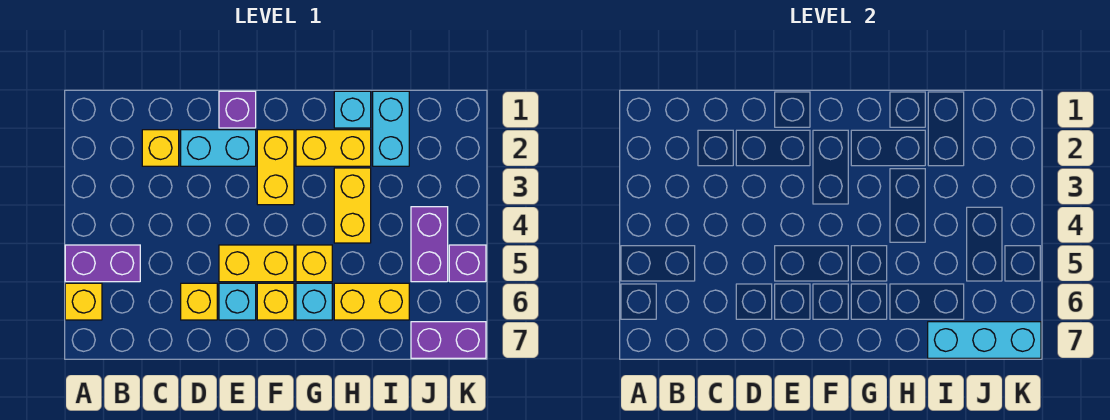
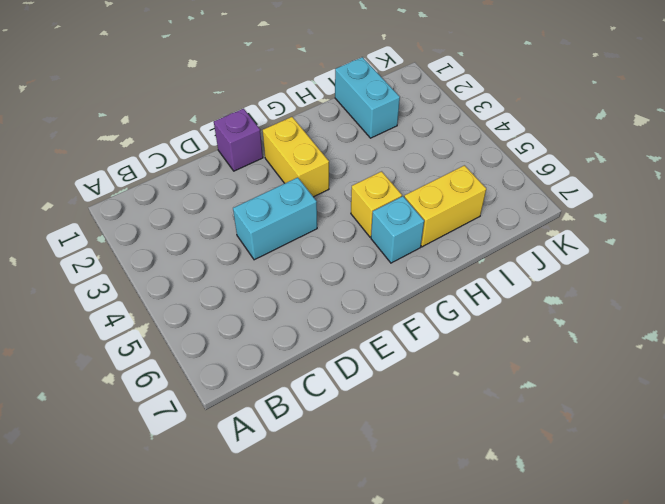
cyan brick D4:E4 level 1 -> cyan brick D2:E2 level 1
none -> purple brick A5:B5 level 1
none -> yellow brick A6 level 1
none -> yellow brick C2 level 1

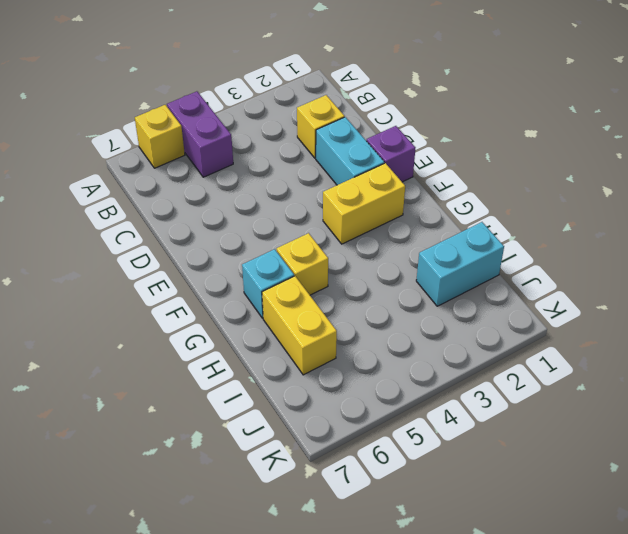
none -> yellow brick D6 level 1
none -> yellow brick E5:F5 level 1
none -> cyan brick E6 level 1

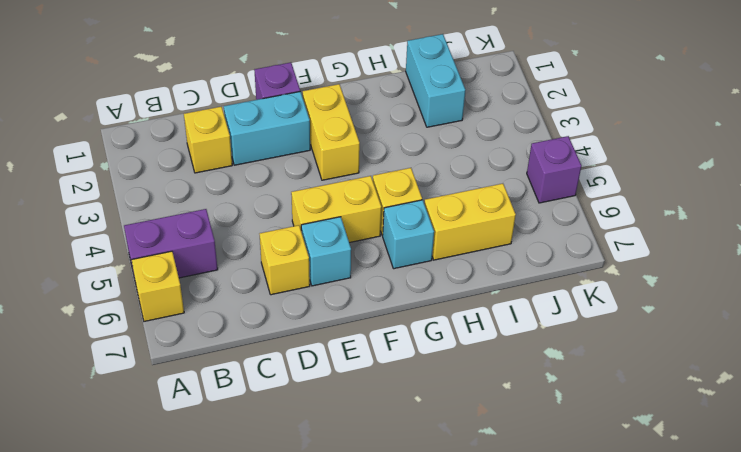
none -> yellow brick F6 level 1
none -> yellow brick G2:H2 level 1
none -> cyan brick H1 level 1

